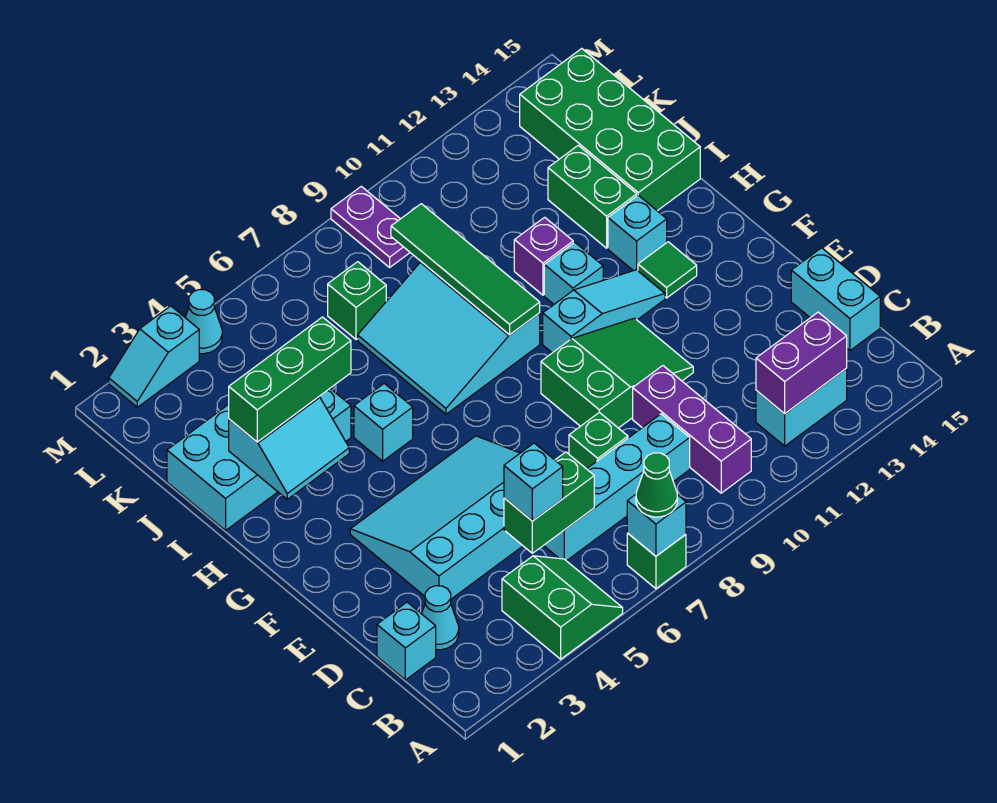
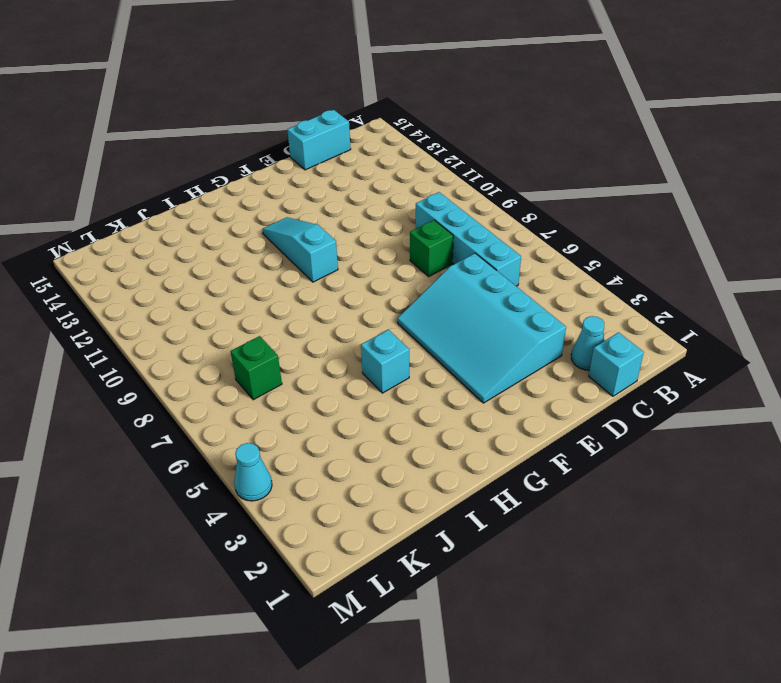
none -> green slope A4:B5 level 1 top 4
none -> green brick A7 level 1
none -> purple brick B10:D10 level 1
none -> cyan brick B12:B13 level 1

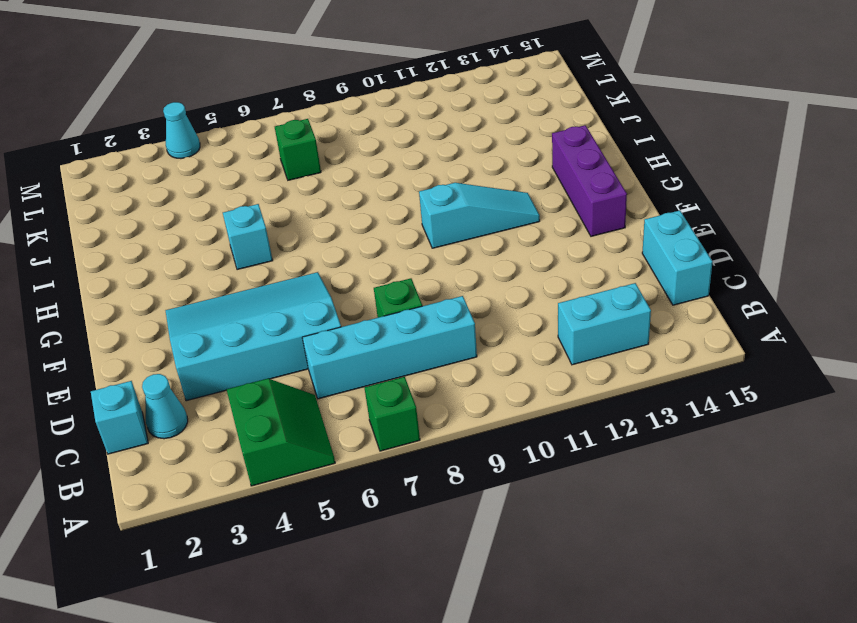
purple brick F14:H14 level 1 -> purple brick B10:D10 level 1
none -> green slope E9:F11 level 1 top 9
none -> green tile G13 level 1
none -> cyan slope H7:J9 level 1 top 9
none -> cyan brick H11 level 1

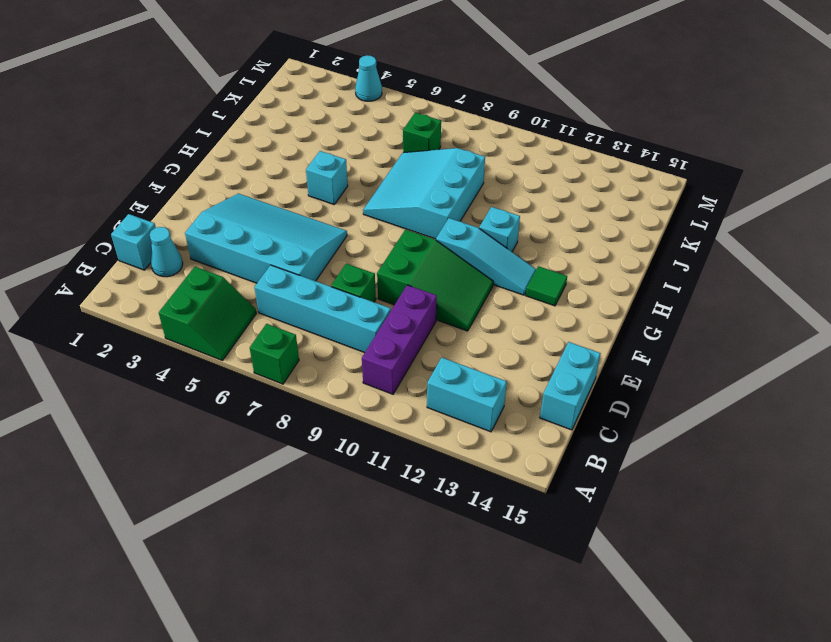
none -> cyan brick H13 level 1
none -> cyan brick I1:J4 level 1
none -> purple brick I11 level 1
none -> green brick I13:J13 level 1

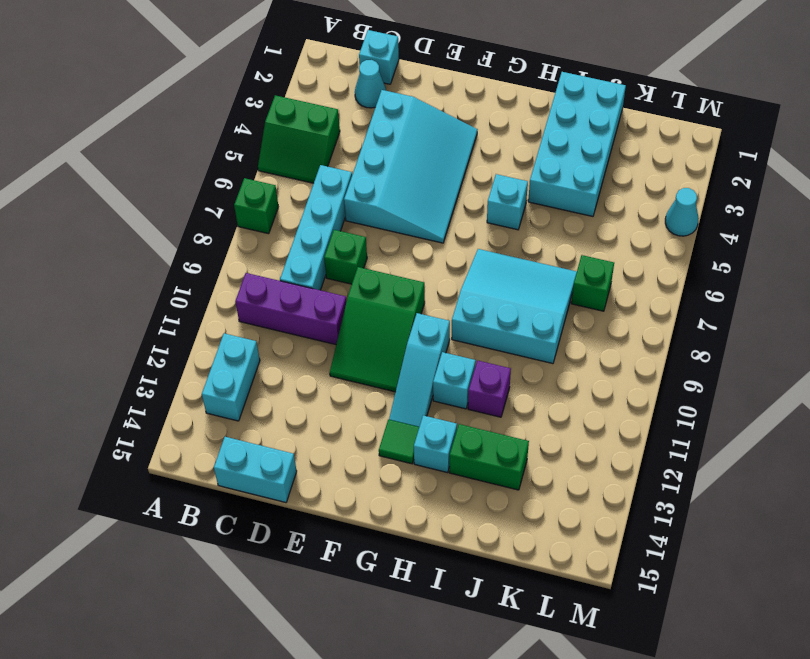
none -> green brick I14:L15 level 1
none -> purple plate L9:M9 level 1
none -> cyan slope M2:M3 level 1 top 3
none -> cyan brick A7 level 2

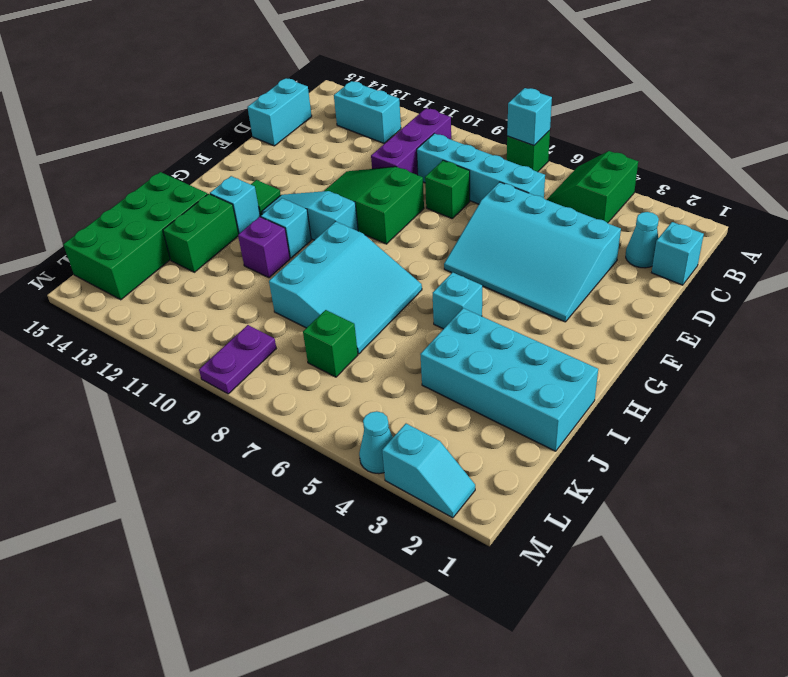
none -> purple brick B12:B13 level 2
none -> green brick C5:C6 level 2
none -> cyan slope H2:I3 level 2 top I
none -> green tile H9:K9 level 2

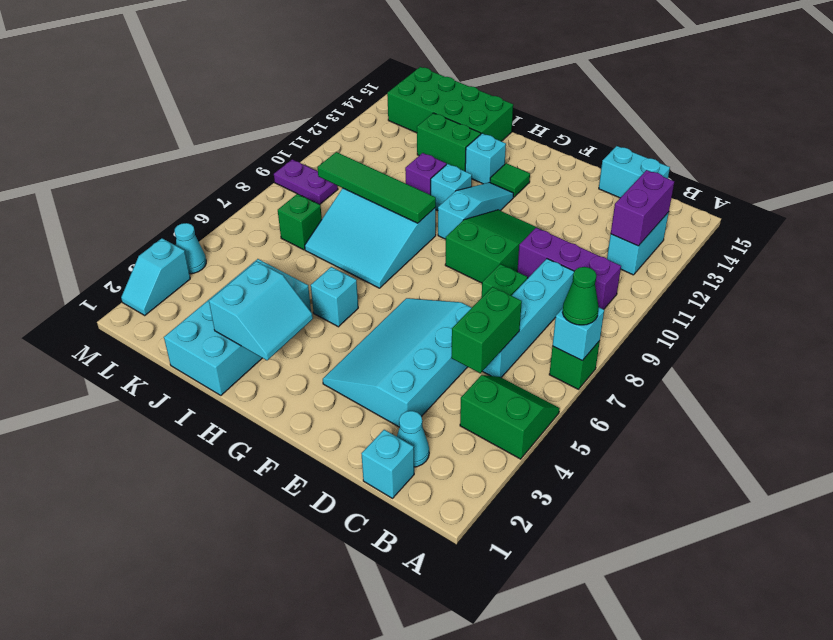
none -> cyan brick C5 level 3
none -> green brick I2:I4 level 3

